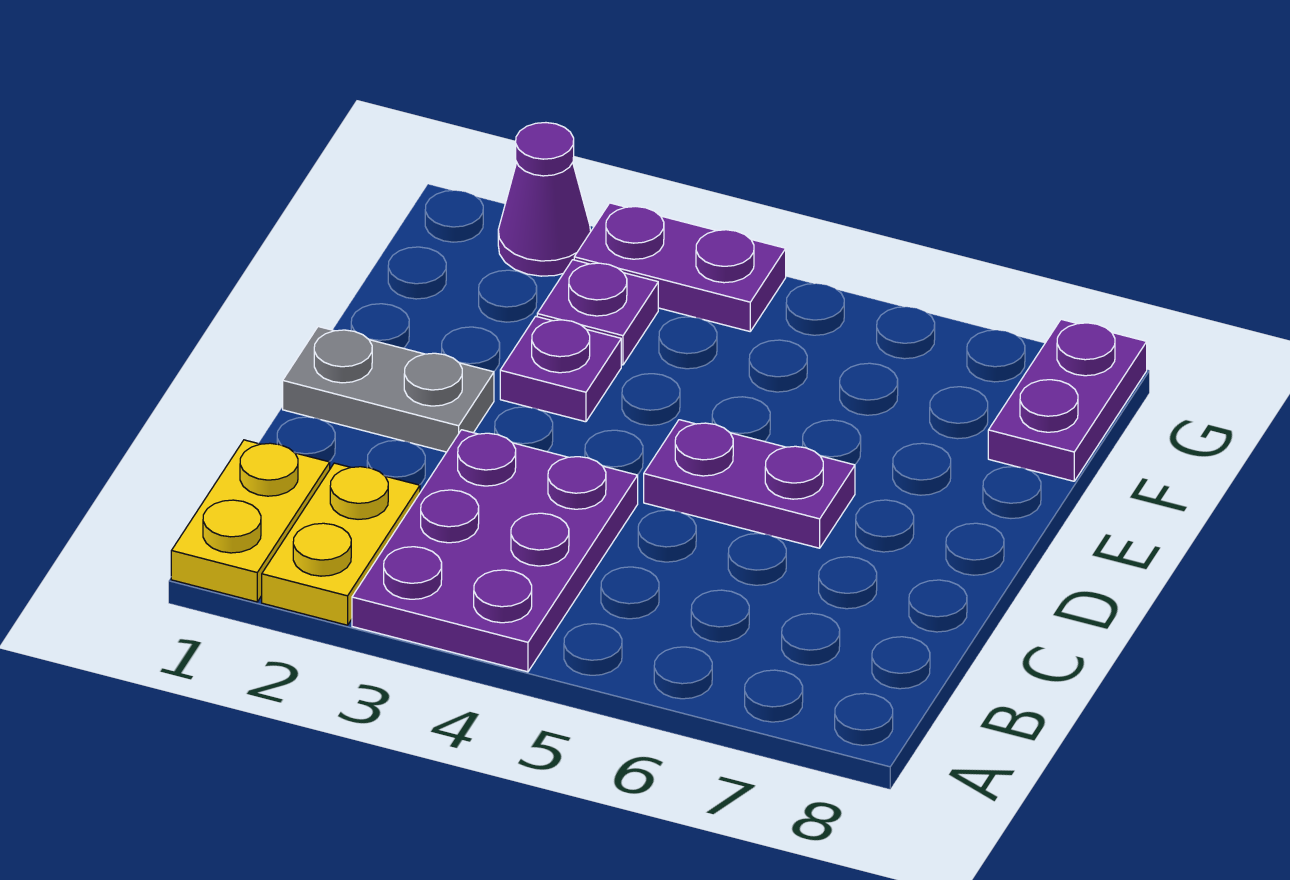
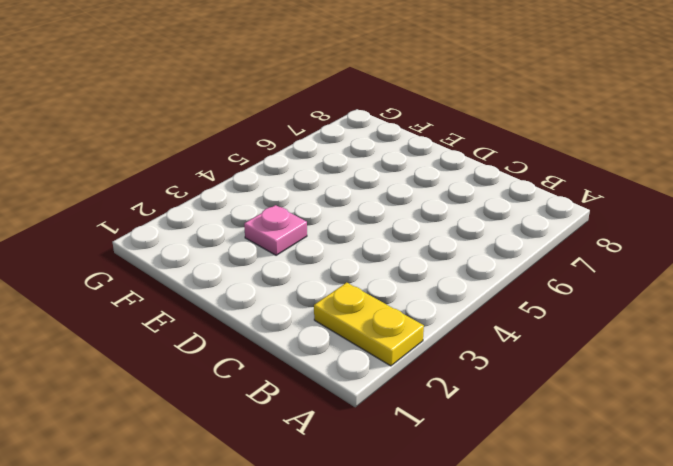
pink plate E3 level 1 -> purple plate E3 level 1
none -> yellow plate A1:B1 level 1
none -> purple plate A3:C4 level 1

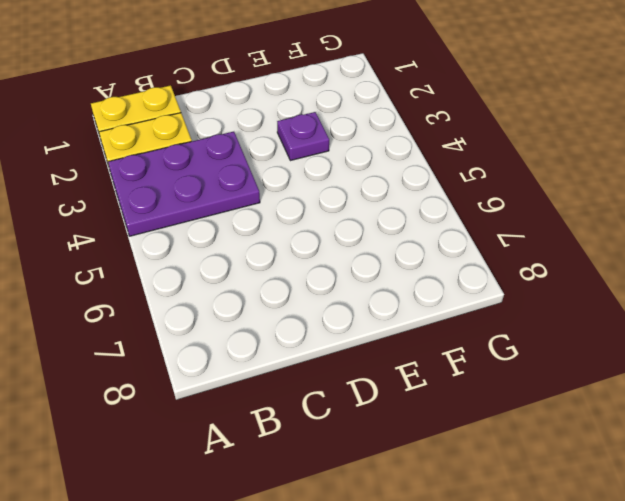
none -> grey plate D1:D2 level 1
none -> purple plate D5:D6 level 1

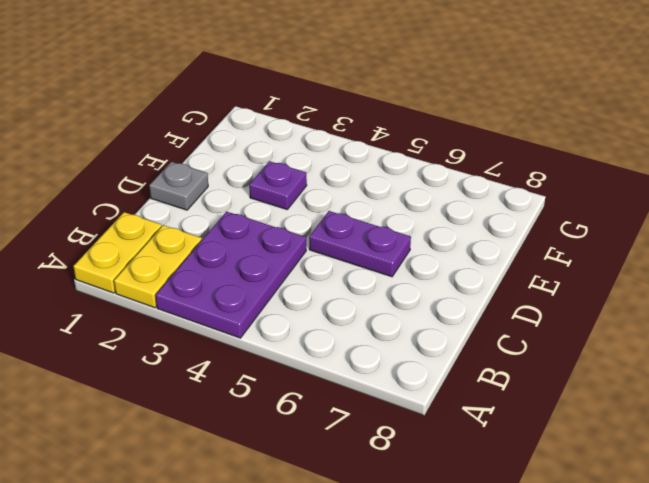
grey plate D1 level 1 -> grey plate D1:D2 level 1
none -> purple plate F3 level 1
none -> purple plate F8:G8 level 1

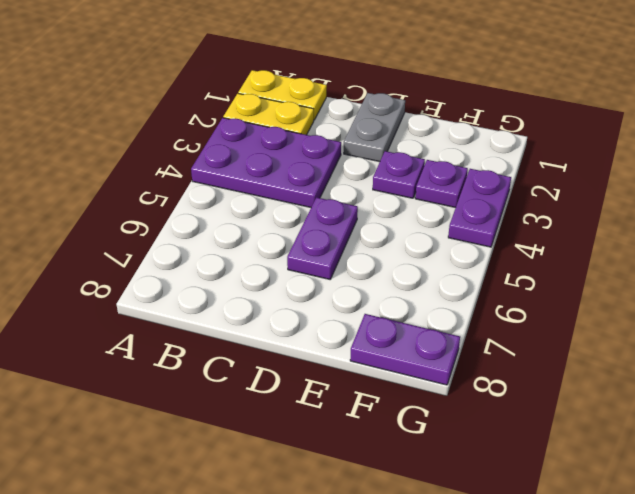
none -> purple cone G2 level 1

